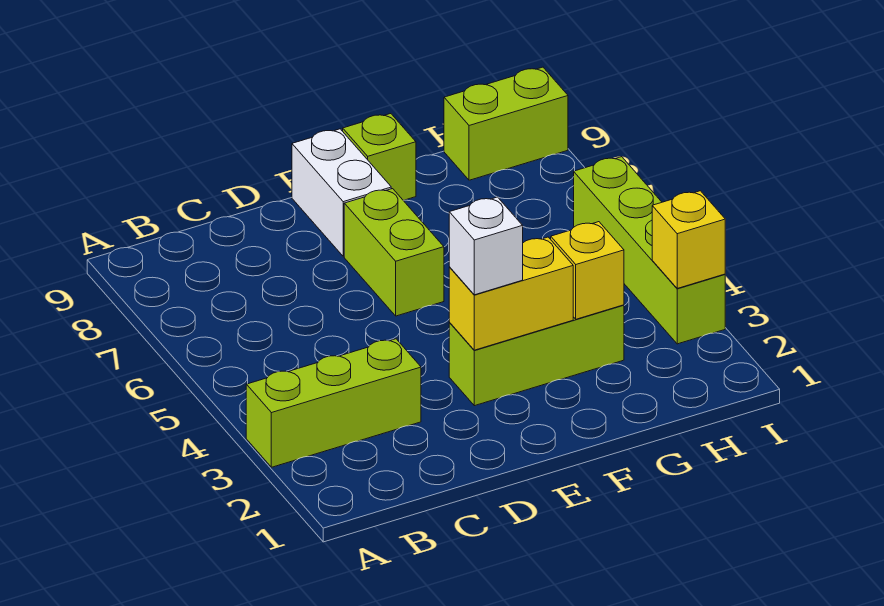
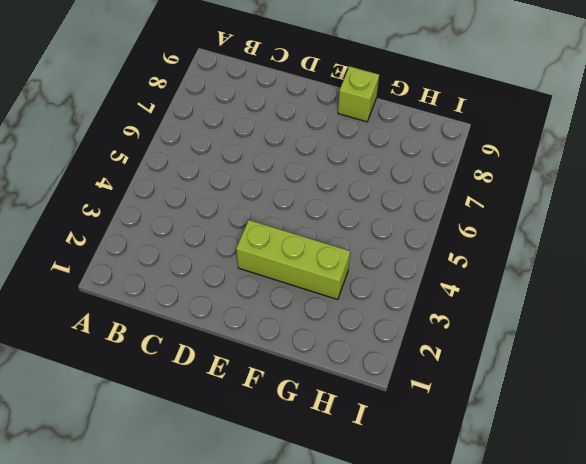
none -> lime brick A3:C3 level 1
none -> lime brick E6:E7 level 1

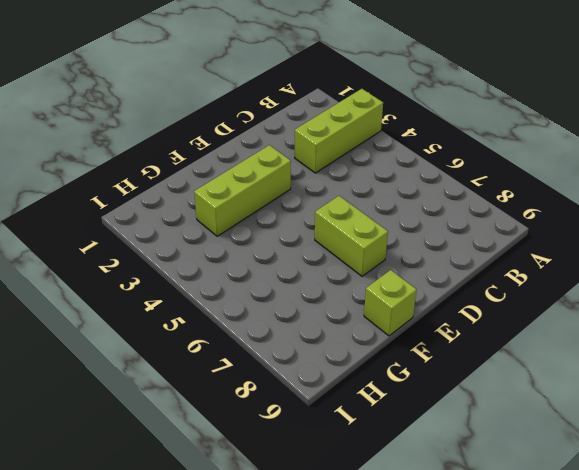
none -> white brick E8:E9 level 1
none -> lime brick H9:I9 level 1

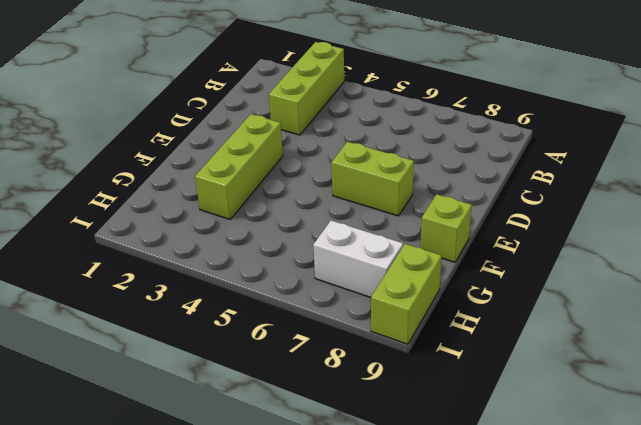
white brick H7:H8 level 1 -> white brick E8:E9 level 1
none -> lime brick I3:I6 level 1
none -> yellow brick E3:F3 level 2

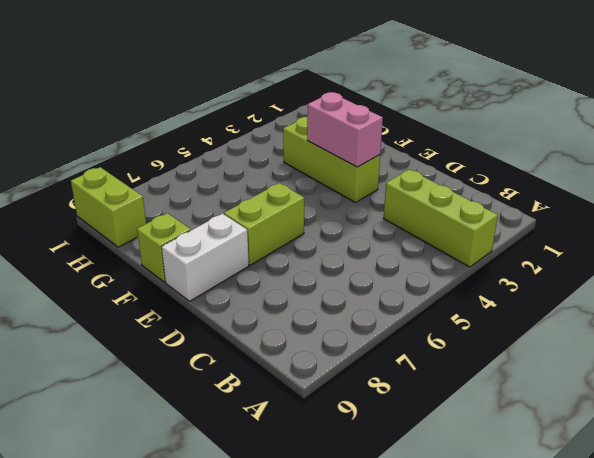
pink brick E3:F3 level 2 -> yellow brick E3:F3 level 2
none -> lime brick I3:I6 level 1
none -> yellow brick G3 level 2

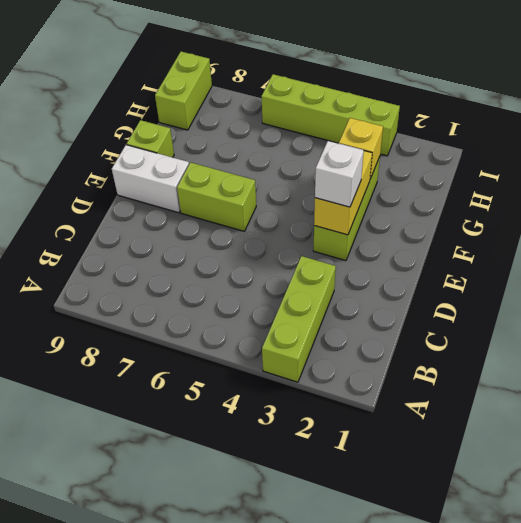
none -> yellow brick I3 level 2

